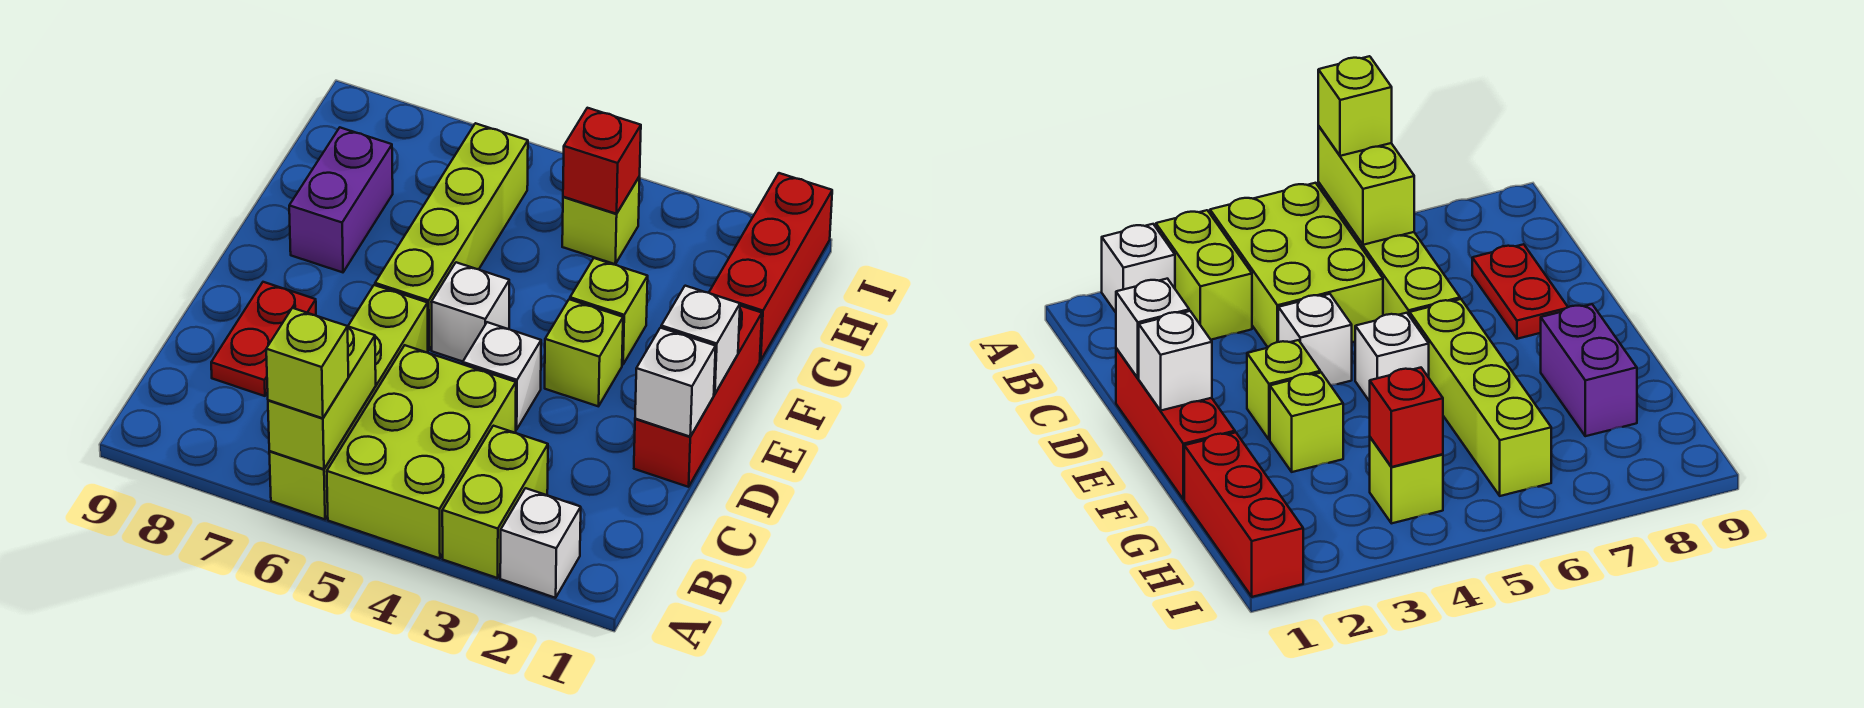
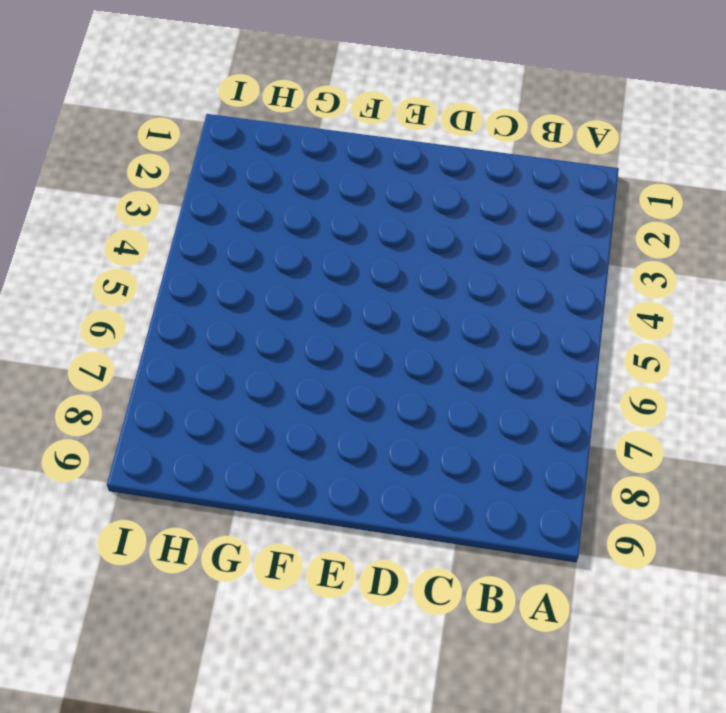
none -> white brick A2 level 1
none -> lime brick A3:B3 level 1
none -> lime brick A4:C5 level 1

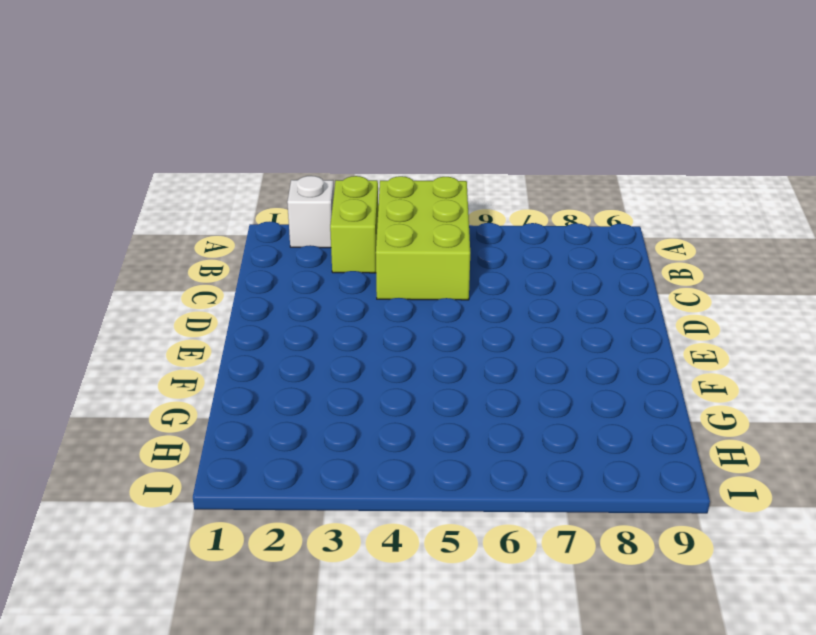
none -> lime brick A6:D6 level 1
none -> red plate C8:D8 level 1
none -> red brick D1:F1 level 1

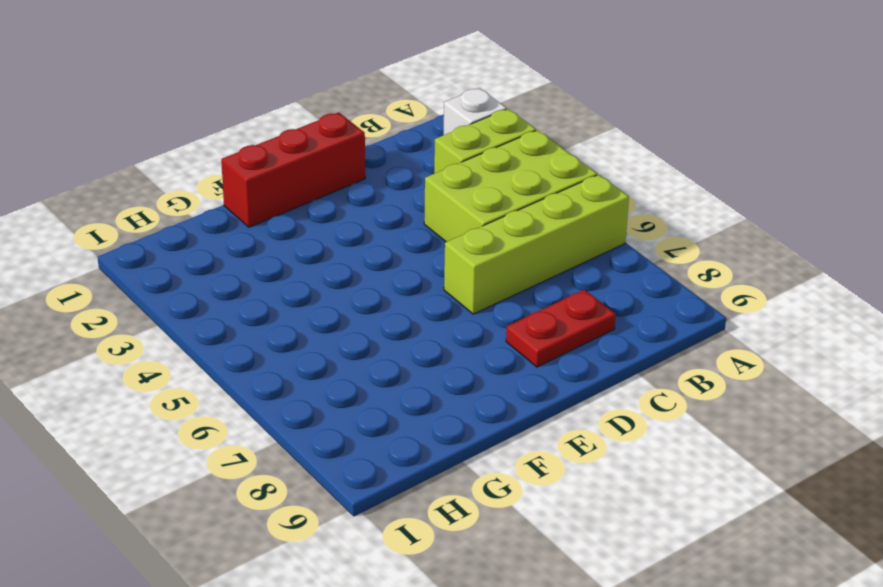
none -> white brick D4 level 1
none -> lime brick E3 level 1
none -> white brick E5 level 1

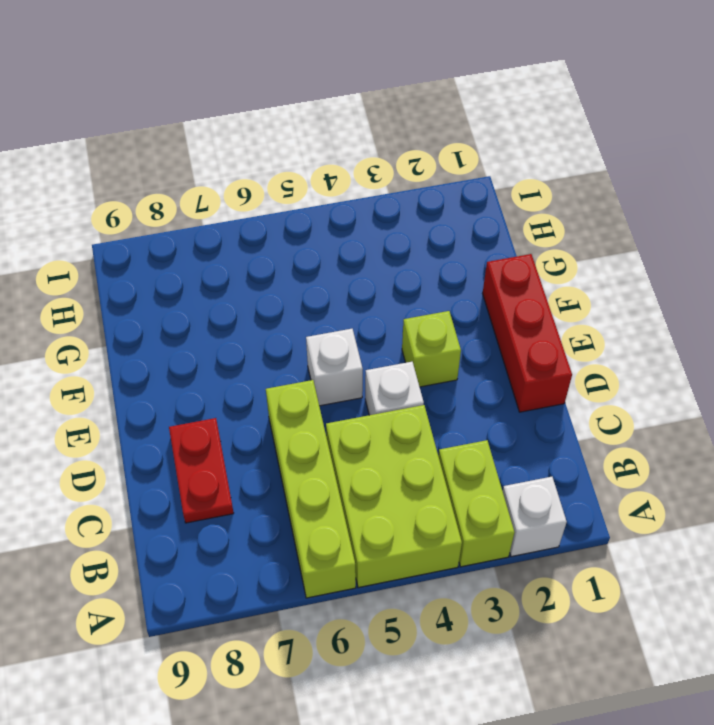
none -> lime brick E6:H6 level 1
none -> lime brick F3 level 1
none -> purple brick F8:G8 level 1

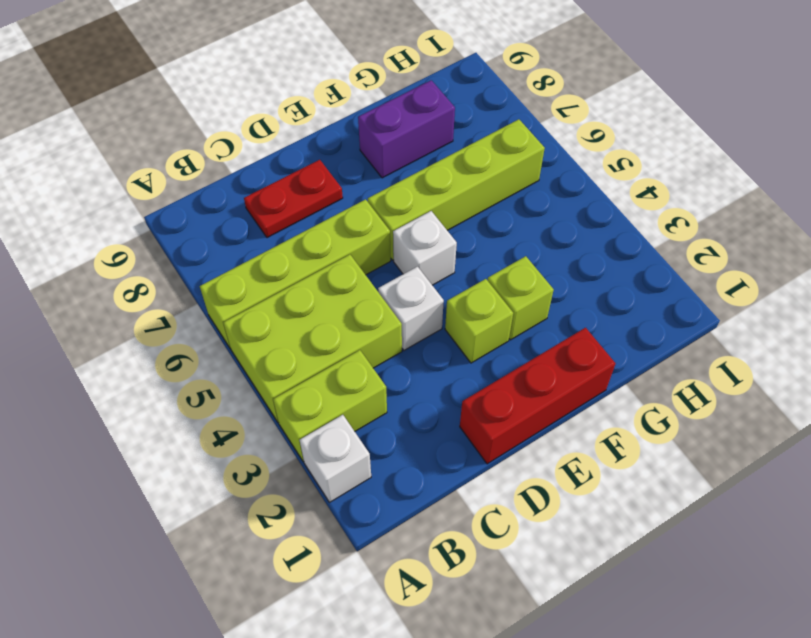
none -> red brick G1:I1 level 1
none -> lime brick H4 level 1
none -> lime brick A6:B6 level 2

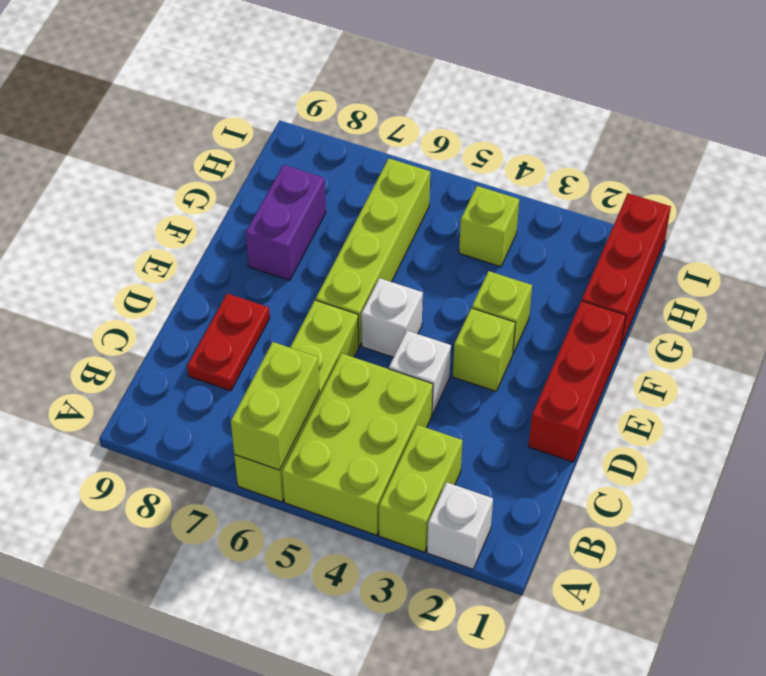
none -> white brick D1 level 2
none -> white brick E1 level 2
none -> red brick H4 level 2

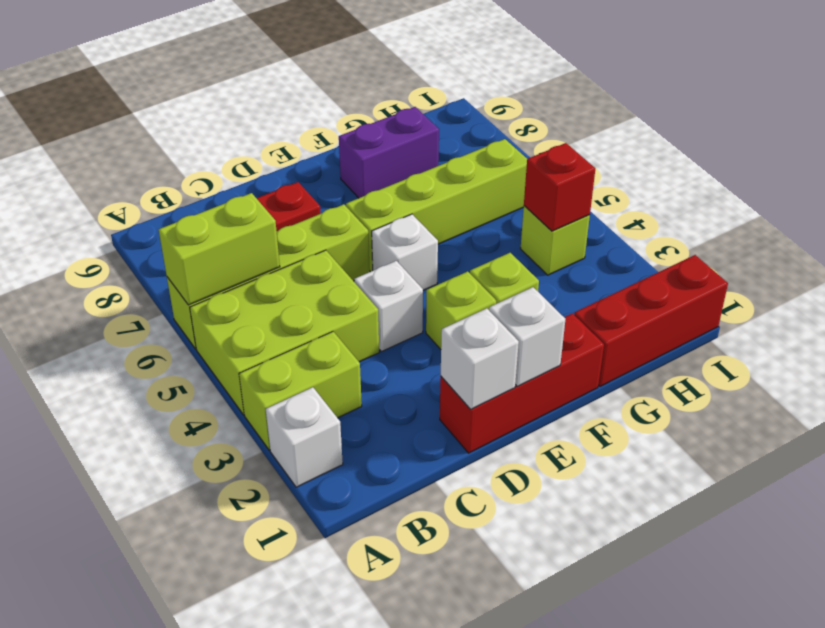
none -> lime brick A6 level 3

